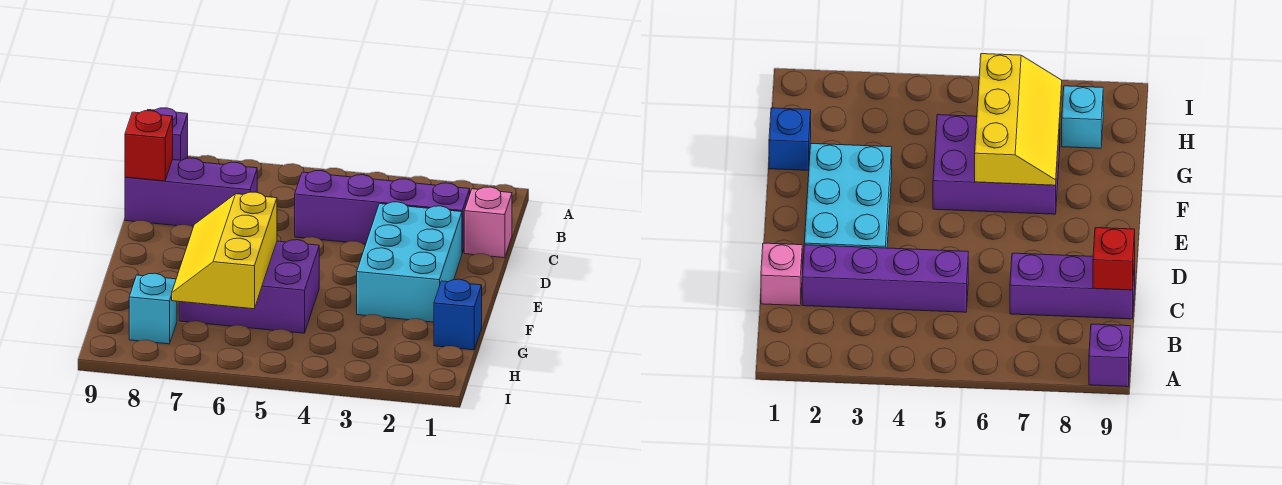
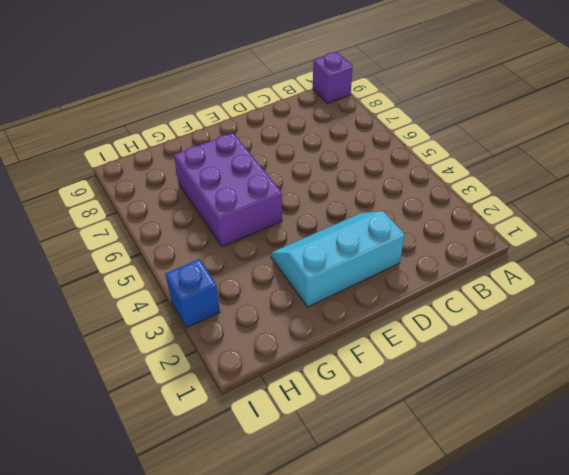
cyan slope D2:F3 level 1 top 2 -> cyan brick D2:F3 level 1
blue brick I3 level 1 -> blue brick G1 level 1
none -> pink brick C1 level 1
none -> purple brick C2:C5 level 1

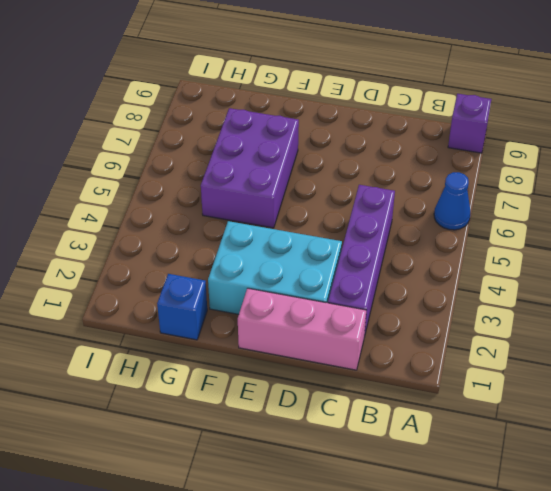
blue cone A6 level 1 -> none
pink brick C1:E1 level 1 -> pink brick C1 level 1
none -> purple brick C7:C9 level 1
none -> cyan brick H8 level 1

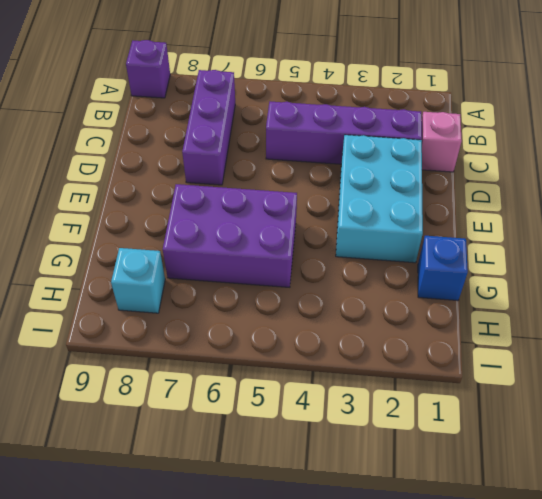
purple brick B7:D7 level 1 -> purple brick C7:C9 level 1
none -> red brick C9 level 2
none -> yellow slope F6:H7 level 2 top 6

